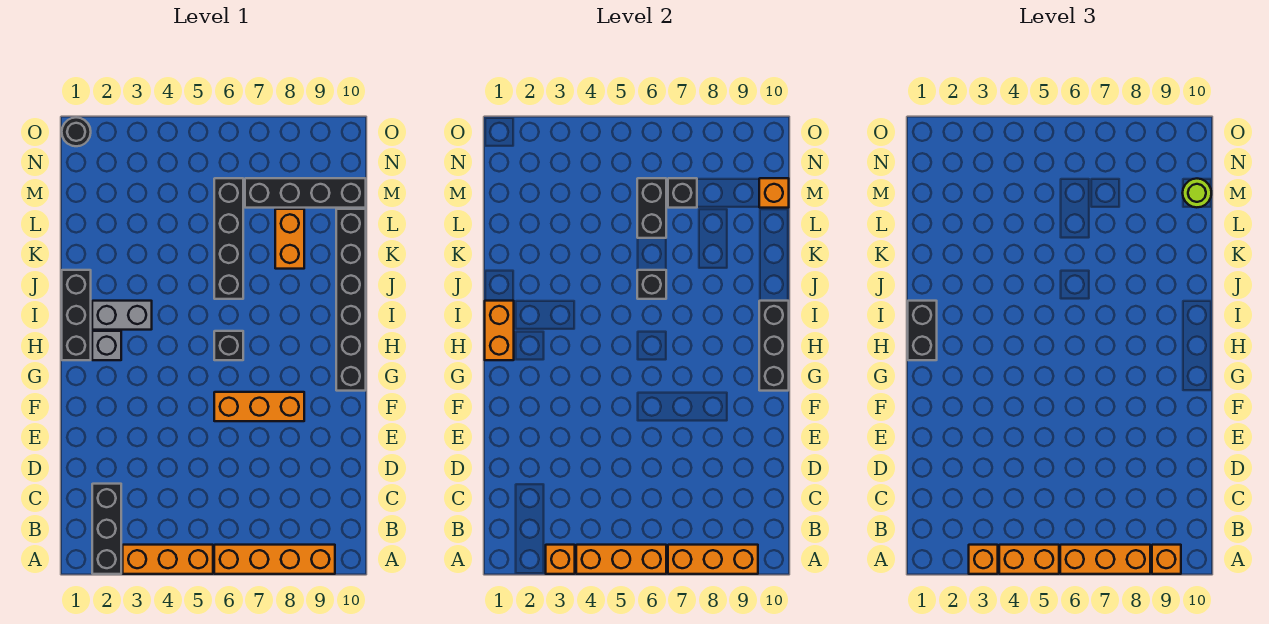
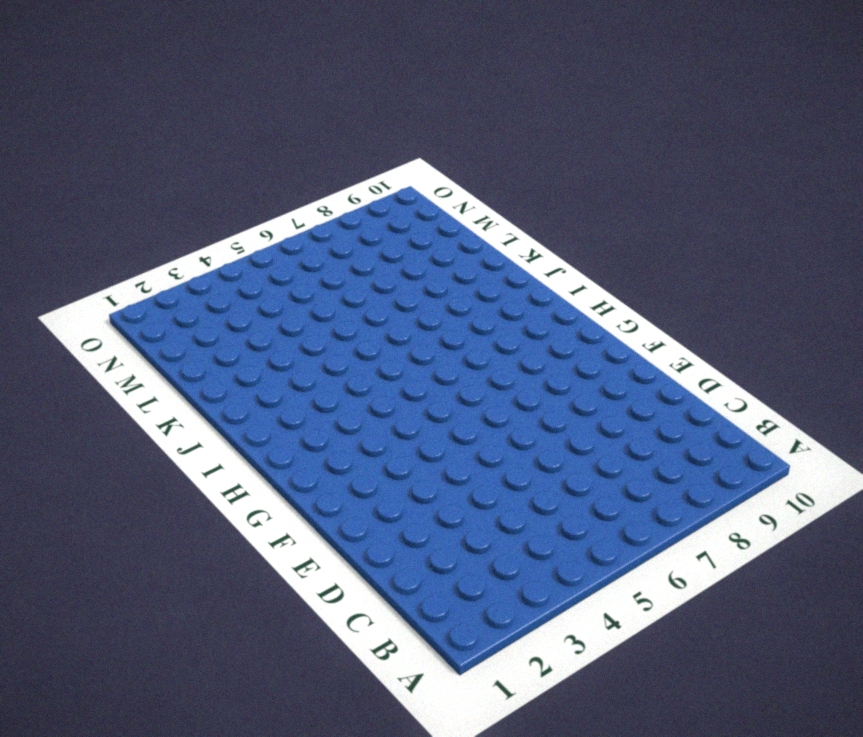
none -> black brick A2:C2 level 1
none -> orange brick A3:A5 level 1
none -> orange brick A6:A9 level 1

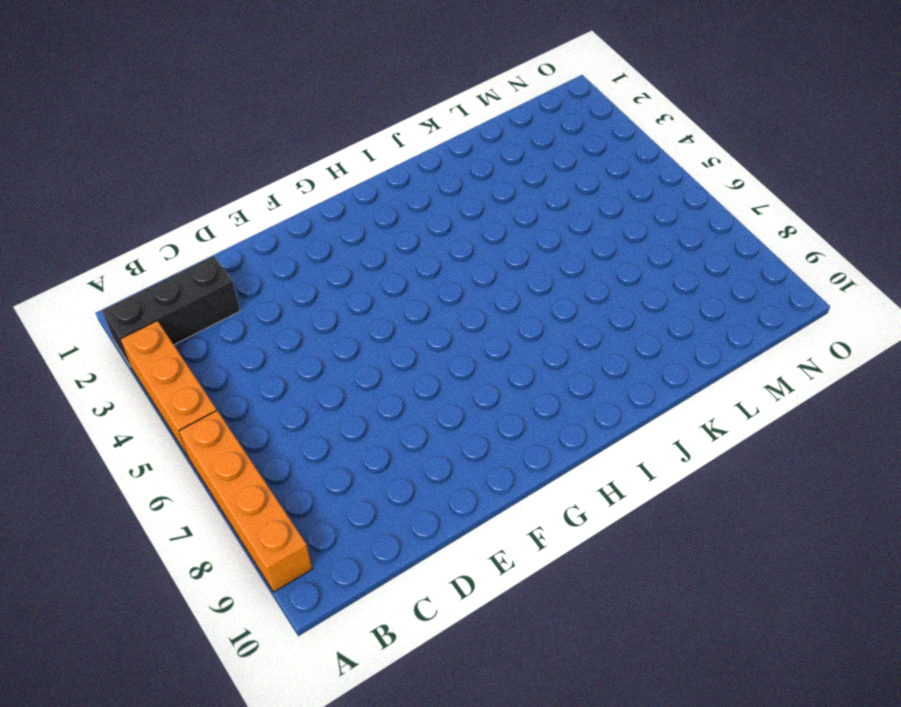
none -> orange brick F6:F8 level 1
none -> black brick G10:L10 level 1
none -> black brick H1:J1 level 1

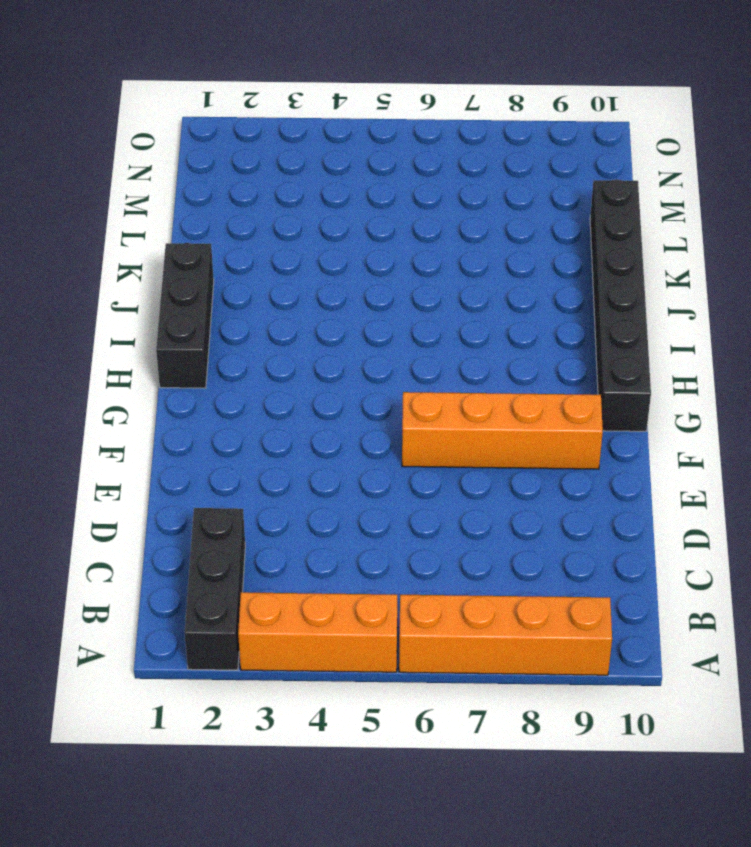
orange brick F6:F9 level 1 -> orange brick F6:F8 level 1
none -> grey brick H2 level 1
none -> black brick H6 level 1
none -> grey brick I2:I3 level 1

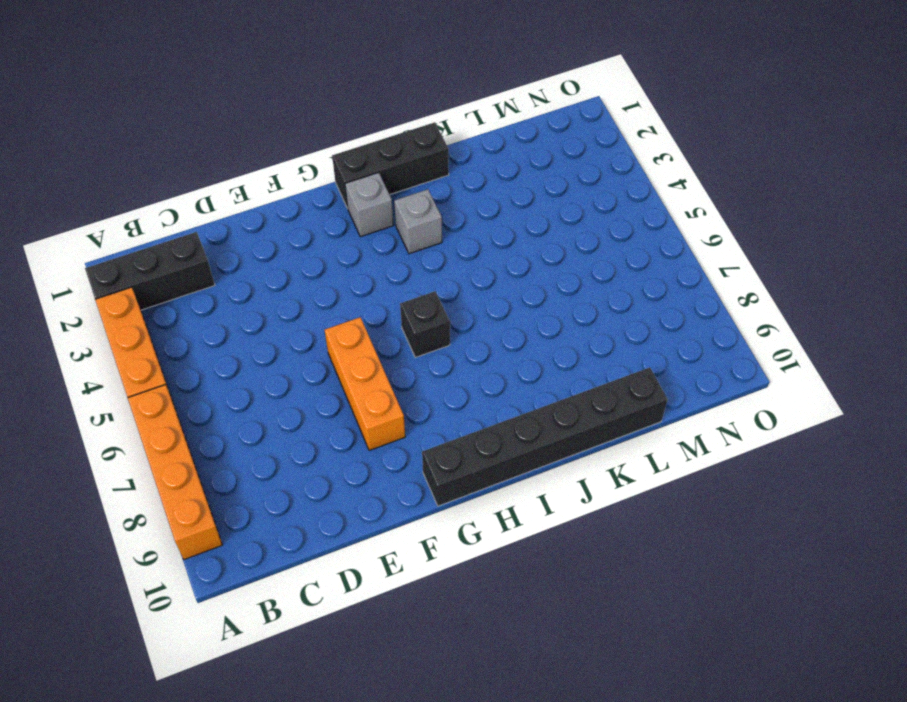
grey brick I3 level 1 -> grey brick I2:I3 level 1
none -> black brick J6:M6 level 1
none -> orange brick K8:L8 level 1
none -> black brick M7:M10 level 1

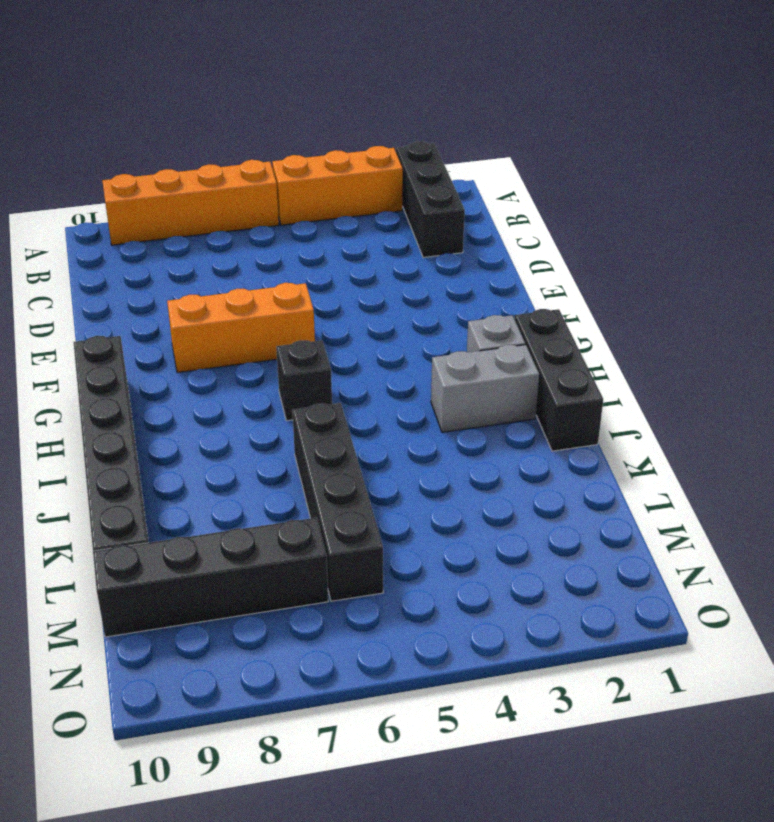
none -> orange brick K8:L8 level 1
none -> black round brick O1 level 1
none -> orange brick A3 level 2

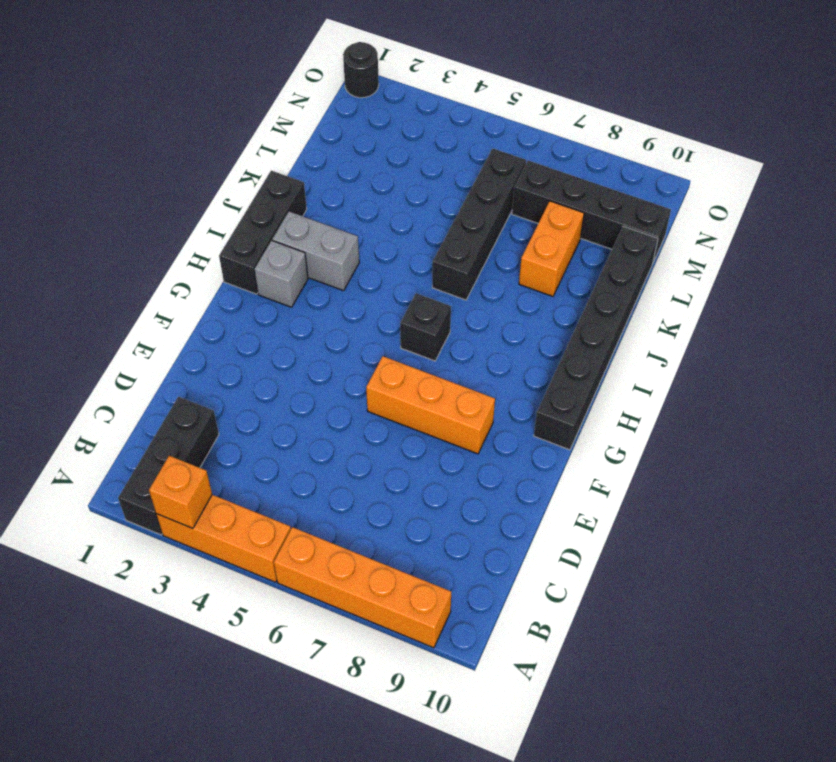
none -> orange brick A4:A6 level 2
none -> orange brick A7:A9 level 2
none -> black brick G10:I10 level 2

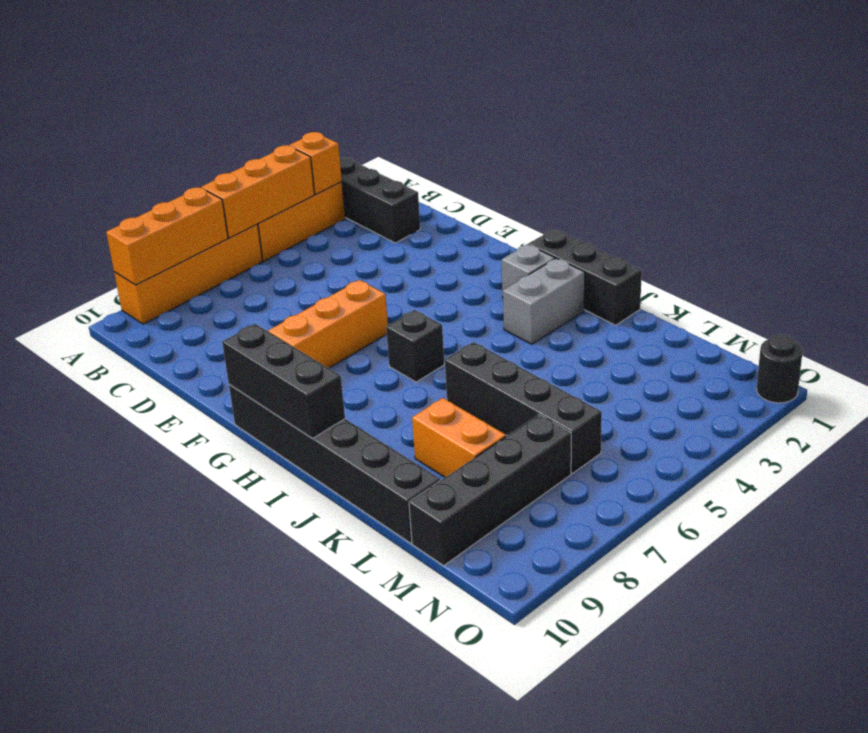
none -> orange brick H1:I1 level 2
none -> black brick J6 level 2
none -> black brick L6:M6 level 2

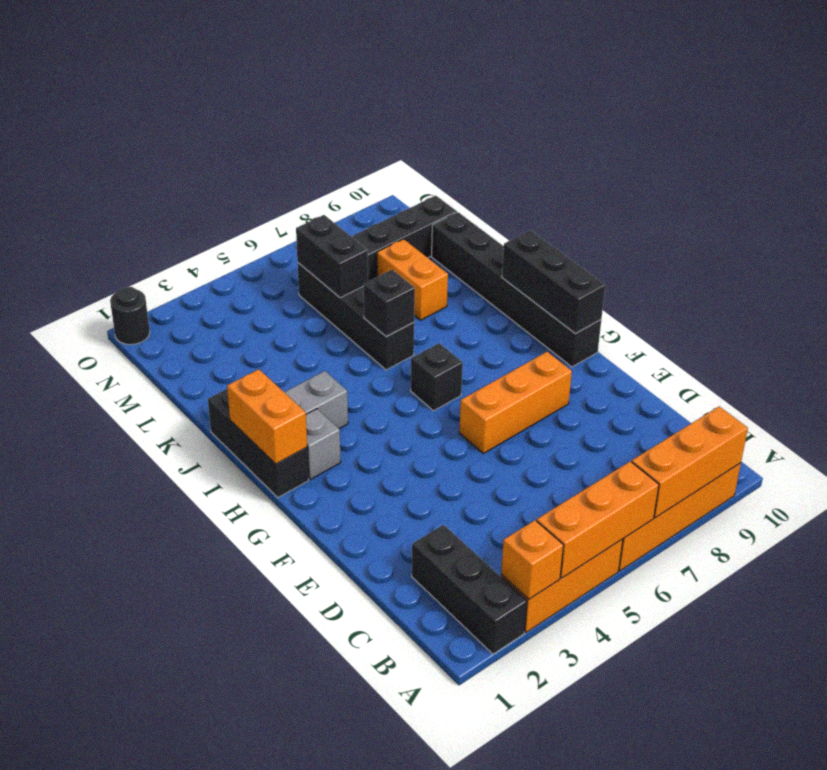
none -> black brick M7 level 2
none -> orange brick M10 level 2
none -> orange brick A3 level 3

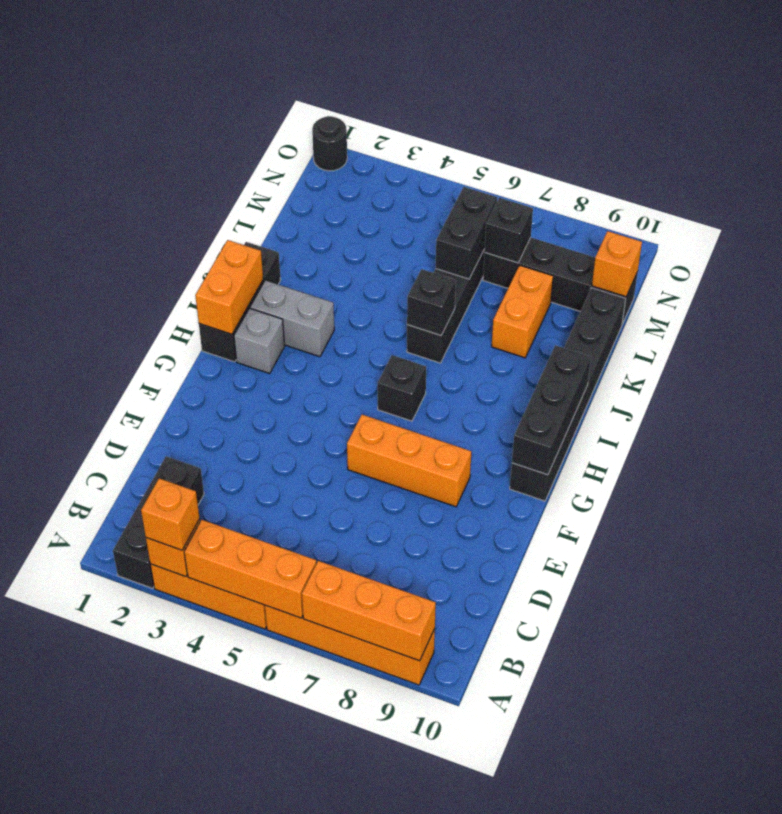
none -> orange brick A4:A5 level 3
none -> orange brick A6:A8 level 3
none -> orange brick A9 level 3

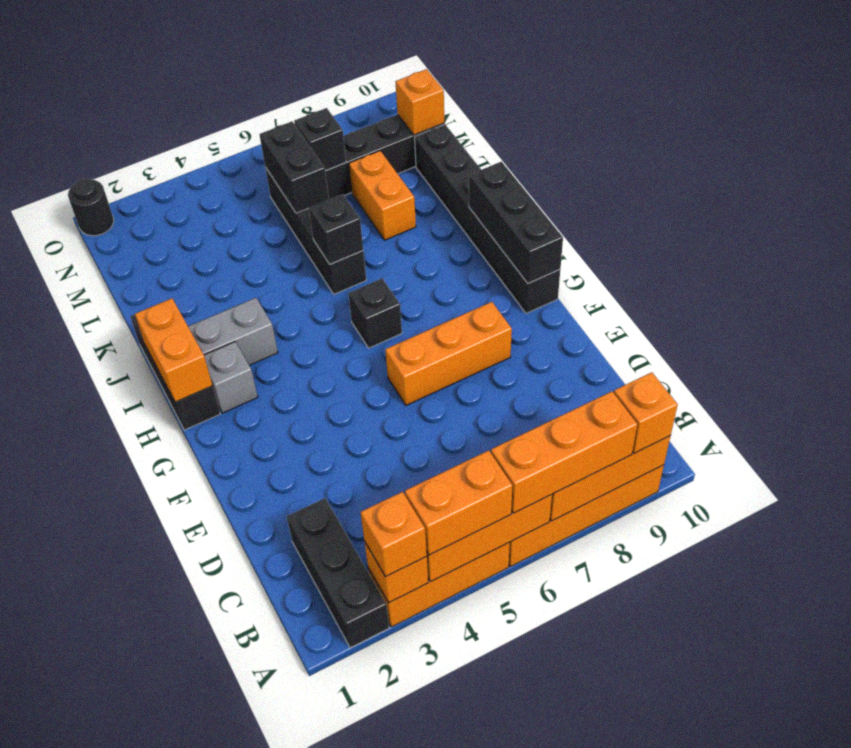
none -> black brick H1:I1 level 3
none -> lime round brick M10 level 3

